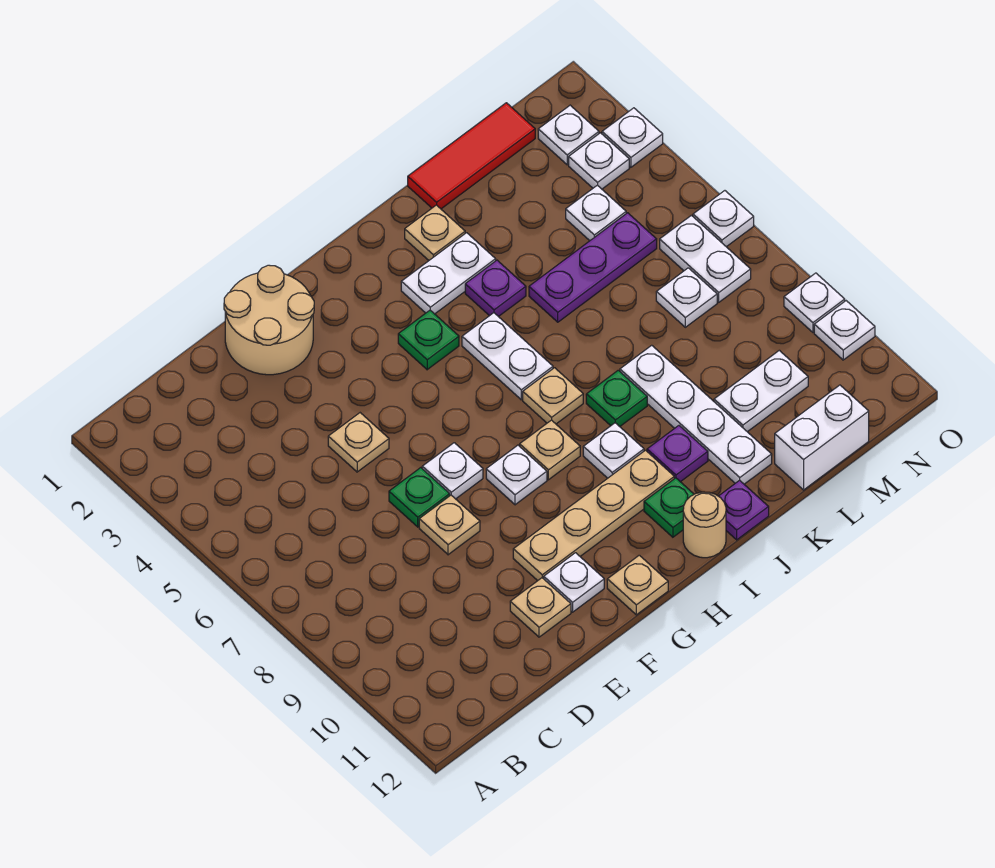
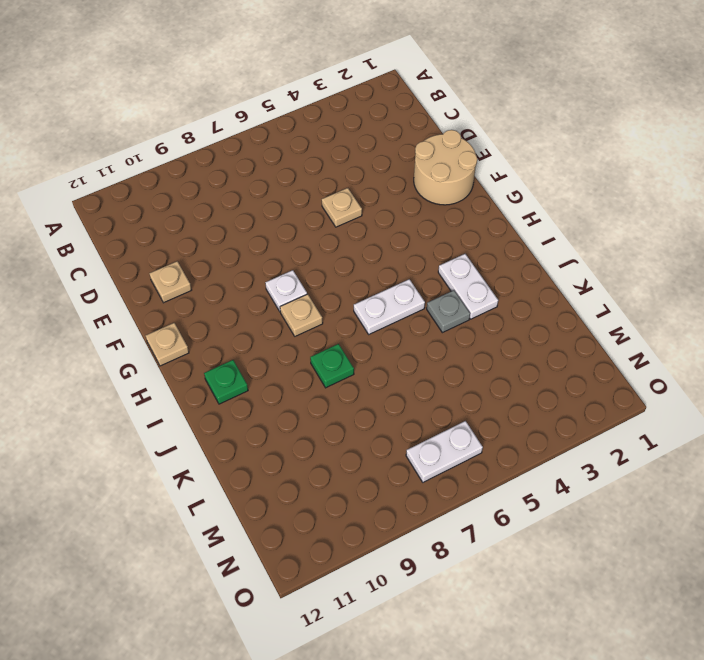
grey plate J4 level 1 -> purple plate J4 level 1
none -> green plate E7 level 1
none -> tan plate E8 level 1
none -> white plate F7 level 1
none -> tan plate F10:I10 level 1

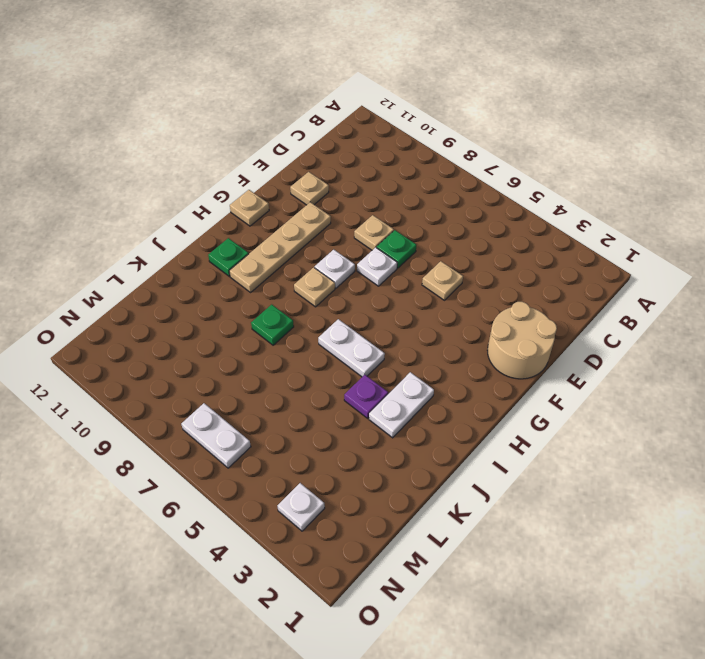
none -> white plate F11 level 1
none -> green plate H4 level 1
none -> tan plate I7 level 1
none -> white plate I9 level 1

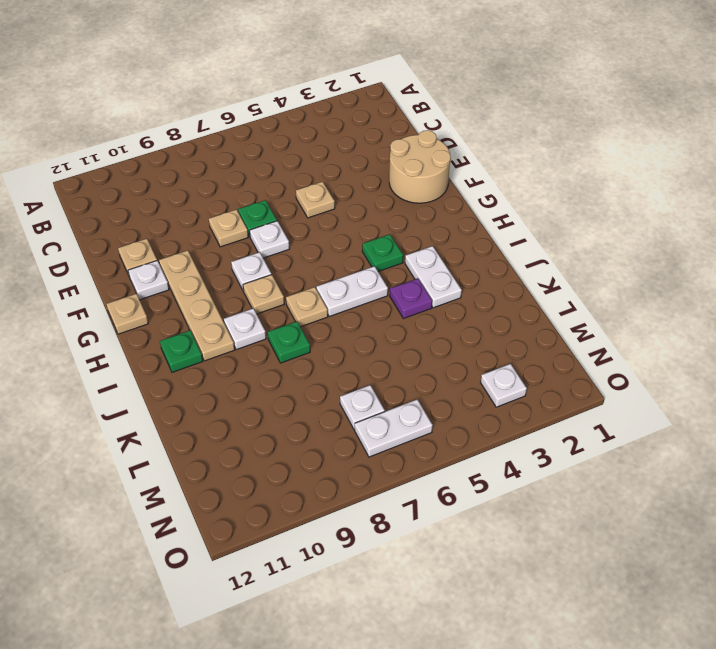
none -> tan round brick I12 level 1
none -> tan plate J2 level 1
none -> purple plate J10 level 1
none -> purple plate J12 level 1

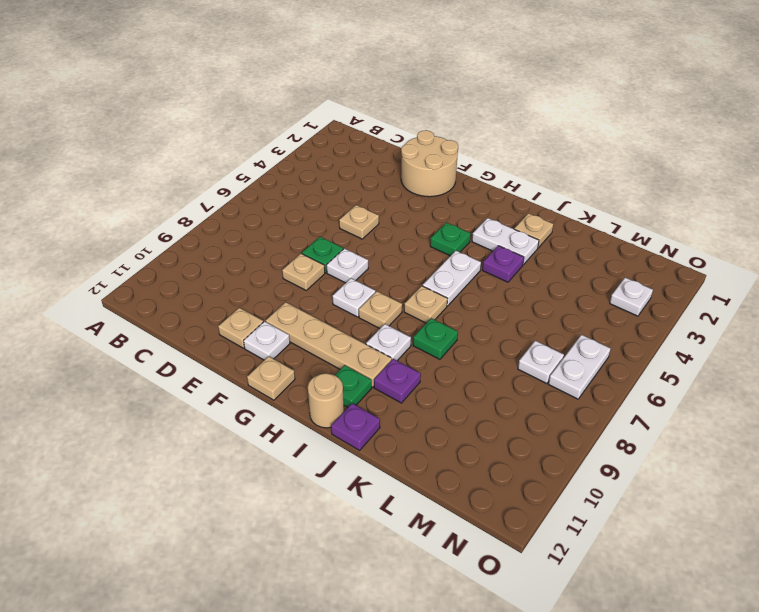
none -> red tile K1:M1 level 1
none -> purple plate K5:M5 level 1
none -> white plate K8:K11 level 1
none -> white plate L10:M10 level 1

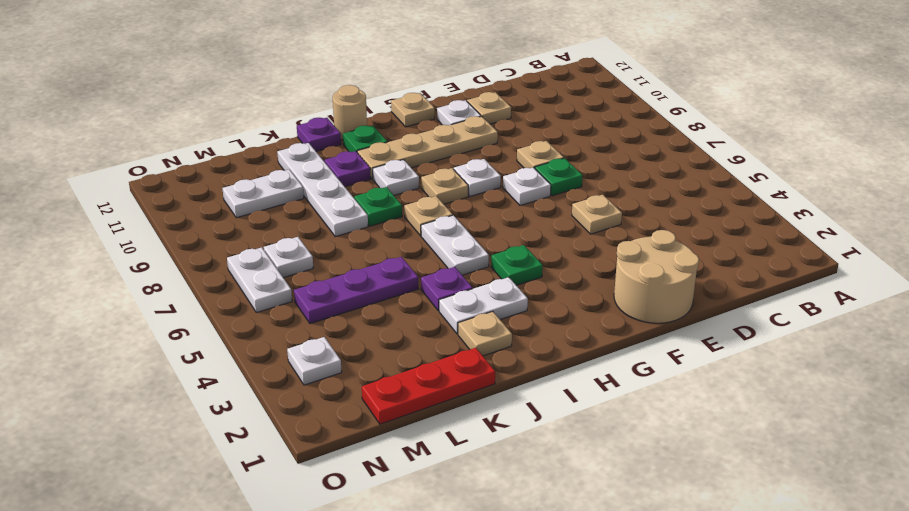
red plate K1:M1 level 1 -> red tile K1:M1 level 1
none -> white brick L12:M12 level 1
none -> white plate M4 level 1
none -> white plate N2 level 1
none -> white plate O3 level 1

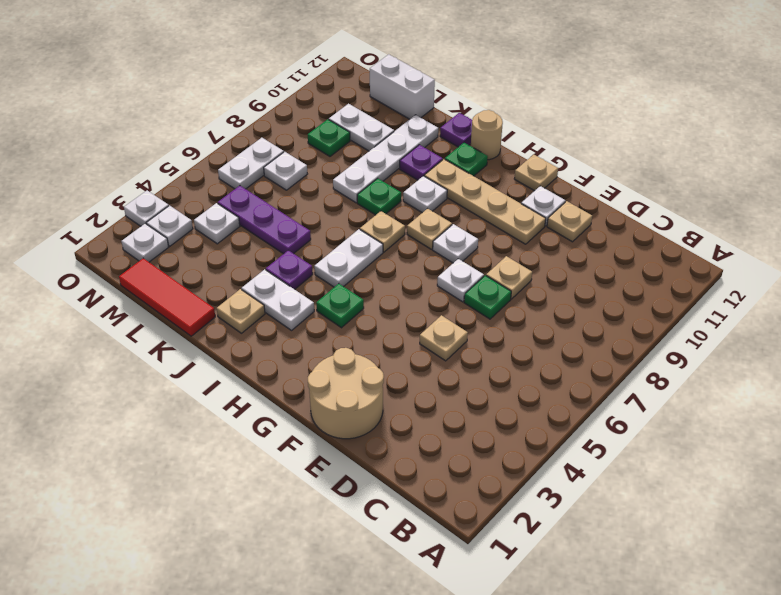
green plate M9 level 1 -> none
none -> white plate O6 level 1
none -> white plate O9 level 1
none -> white plate O10 level 1

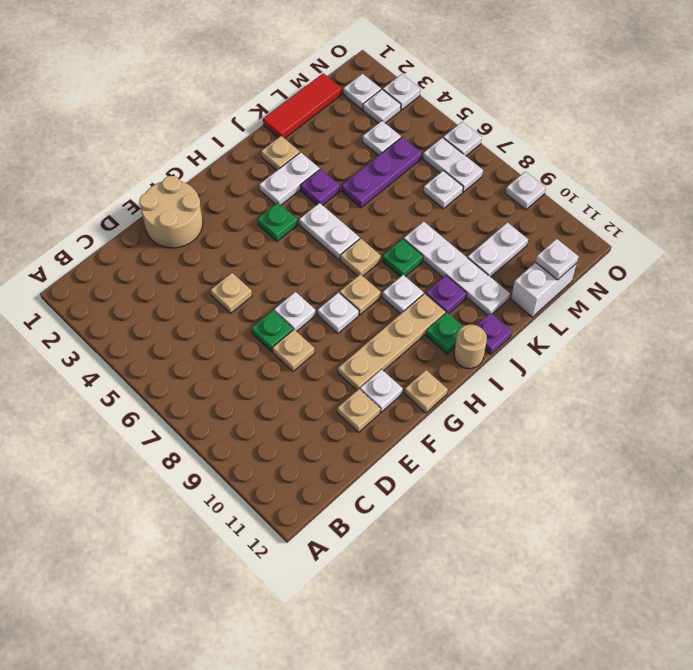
white plate M12 level 2 -> white plate O10 level 1

